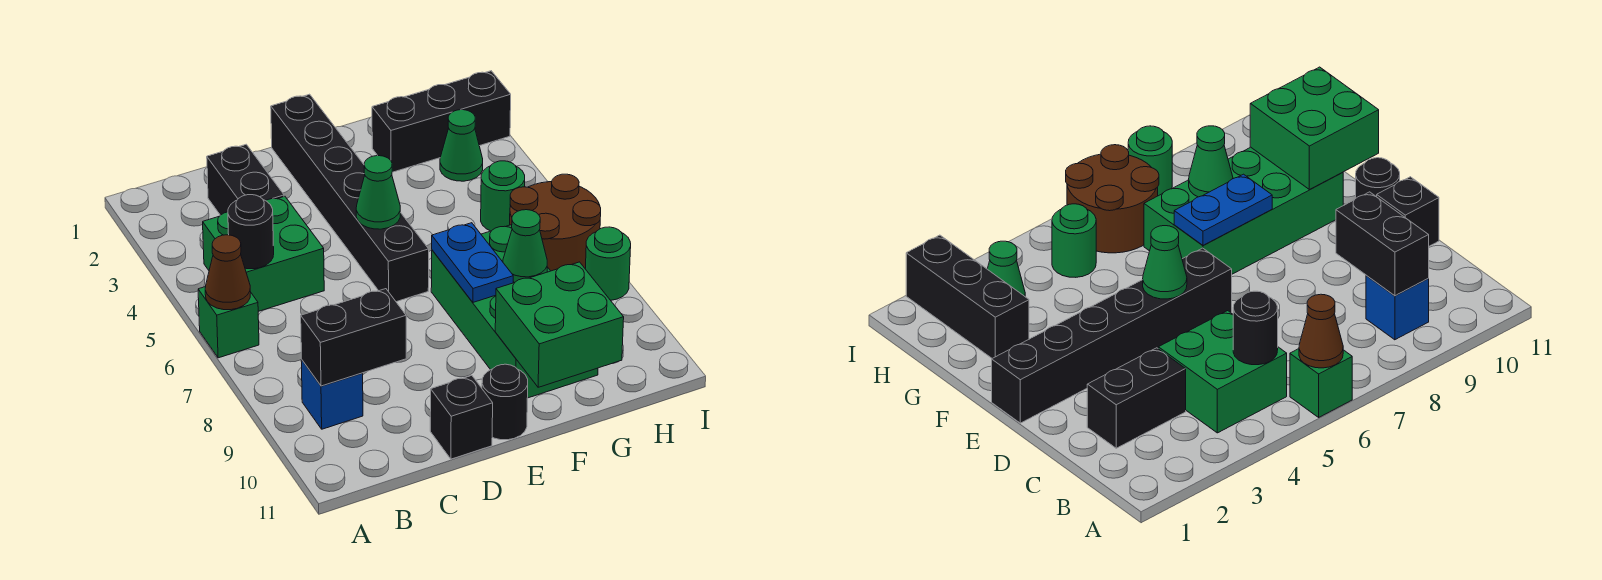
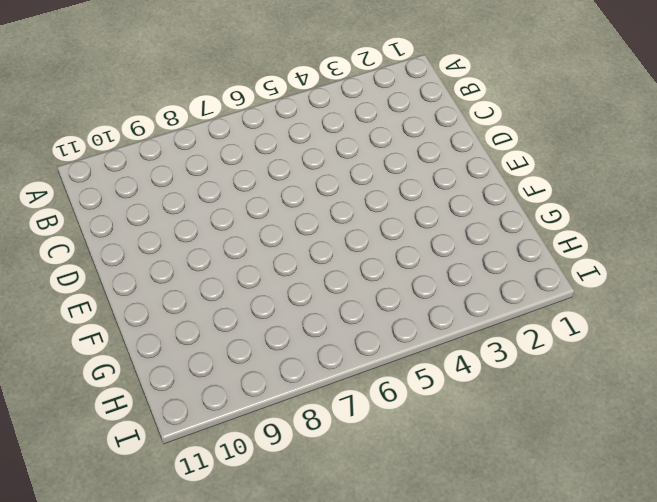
none -> green brick A6 level 1
none -> green brick B4:C5 level 1
none -> blue brick B9 level 1

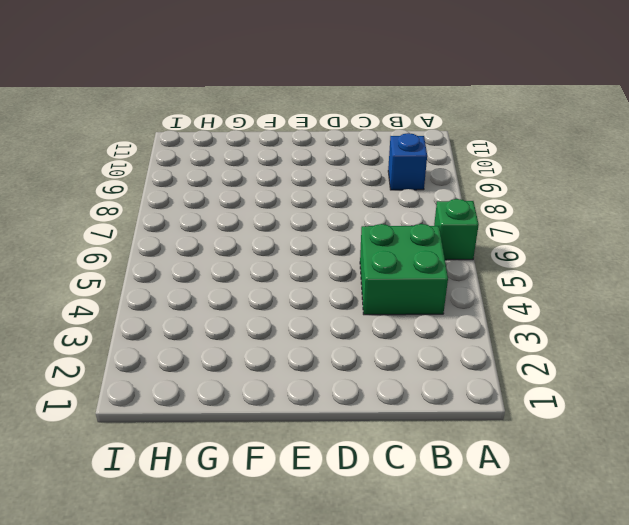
none -> black brick C2:C3 level 1
none -> black brick D11 level 1
none -> black brick E1:E6 level 1

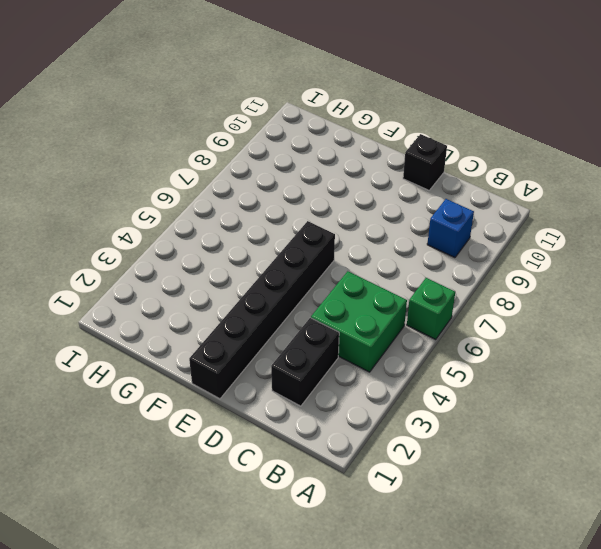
none -> black round brick E11 level 1
none -> green brick F7:G10 level 1
none -> black brick G2:I2 level 1

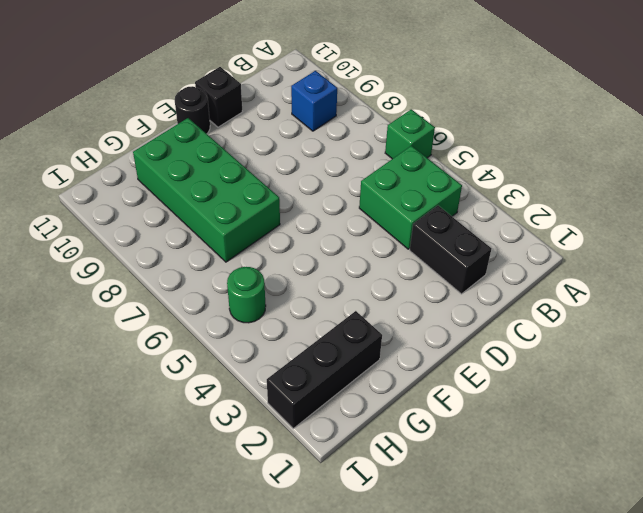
none -> black brick E1:E6 level 1
none -> green cone H3 level 1
none -> brown round brick H6:I7 level 1

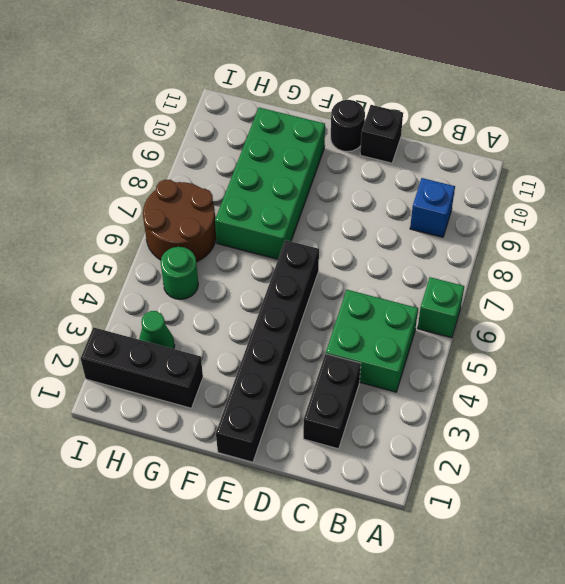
none -> green round brick I8 level 1
none -> brown cone A6 level 2
none -> black round brick B5 level 2

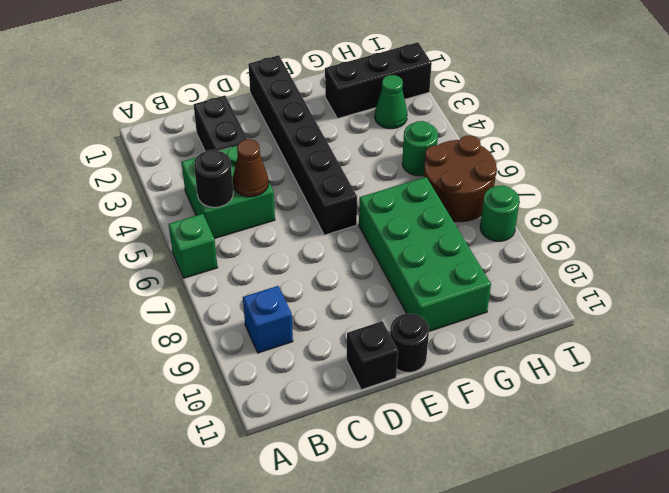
brown cone C5 level 2 -> brown cone A6 level 2
none -> black brick B9:C9 level 2
none -> green cone E5 level 2
none -> blue plate F7:F8 level 2

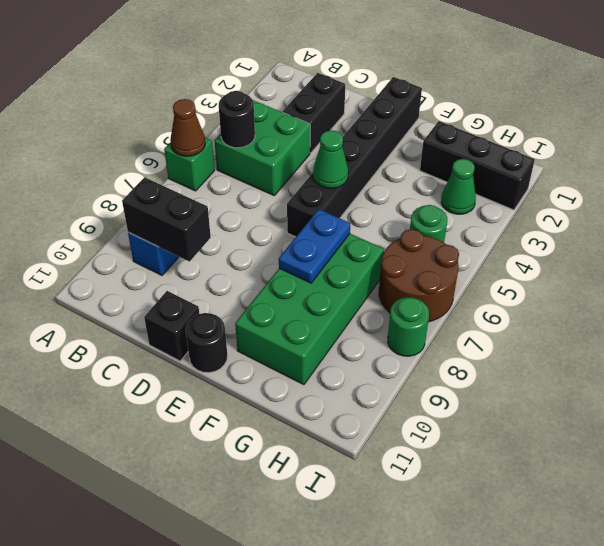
none -> green brick F10:G11 level 2
none -> green cone G8 level 2

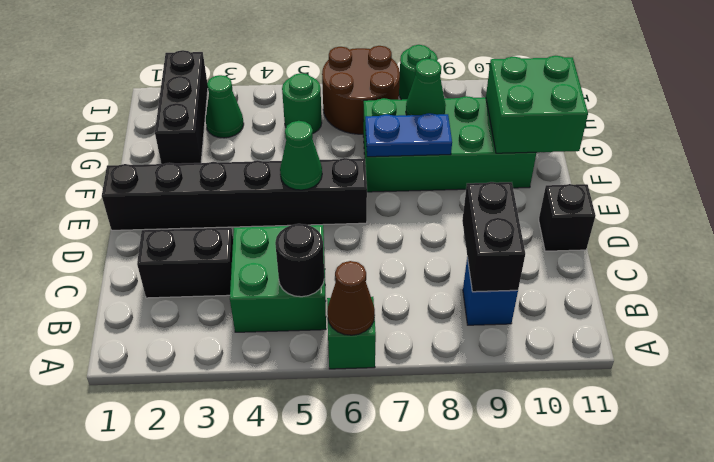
none -> black round brick E11 level 1

